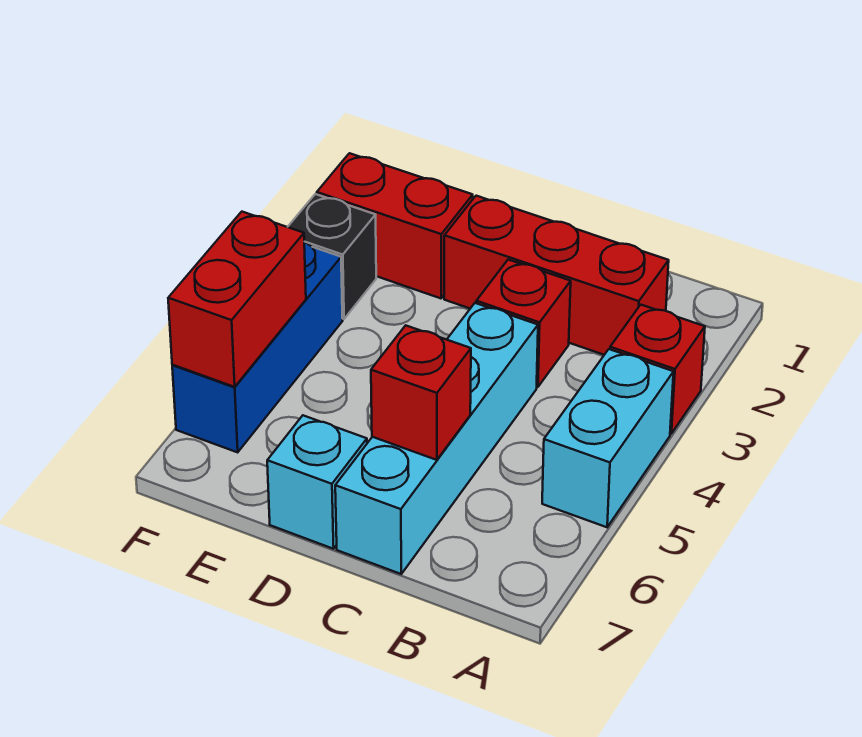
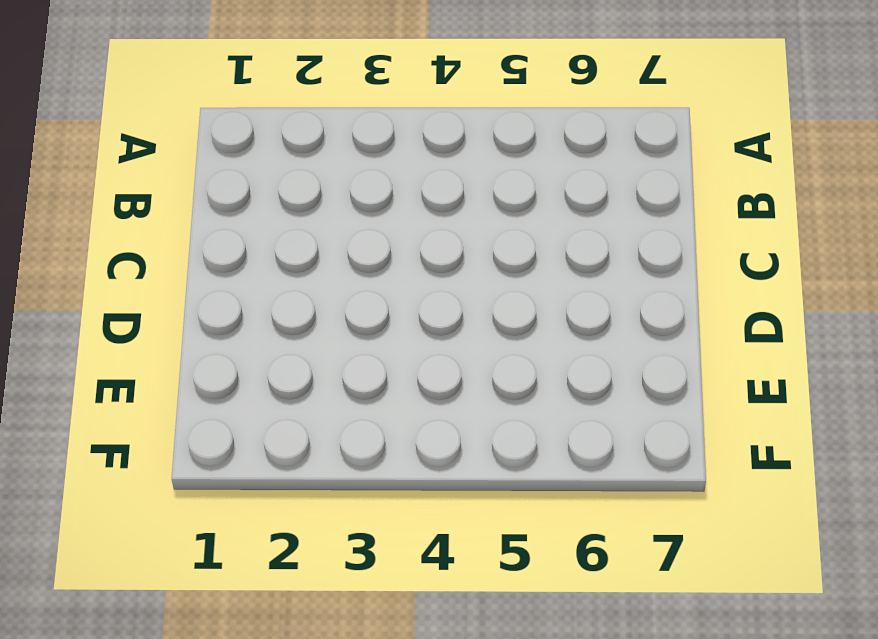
none -> red brick A3 level 1
none -> cyan brick A4:A5 level 1

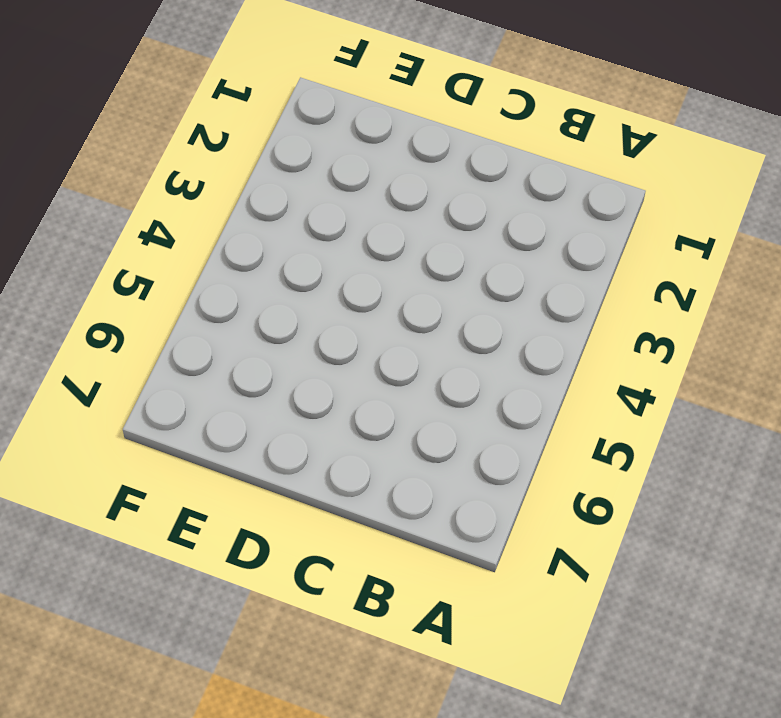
none -> red brick A3 level 1
none -> cyan brick A4:A5 level 1

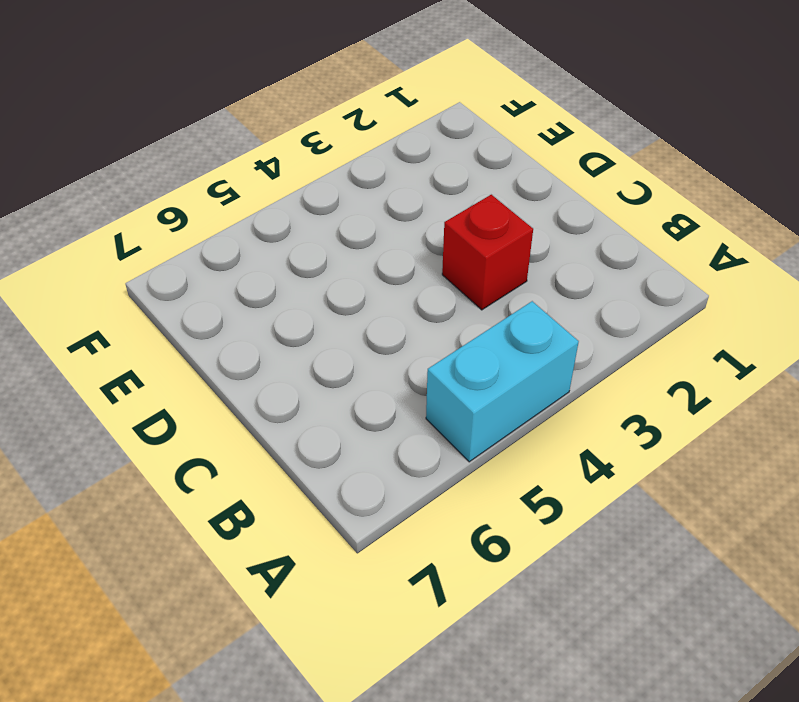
none -> red brick A3 level 1
none -> red brick B2:D2 level 1

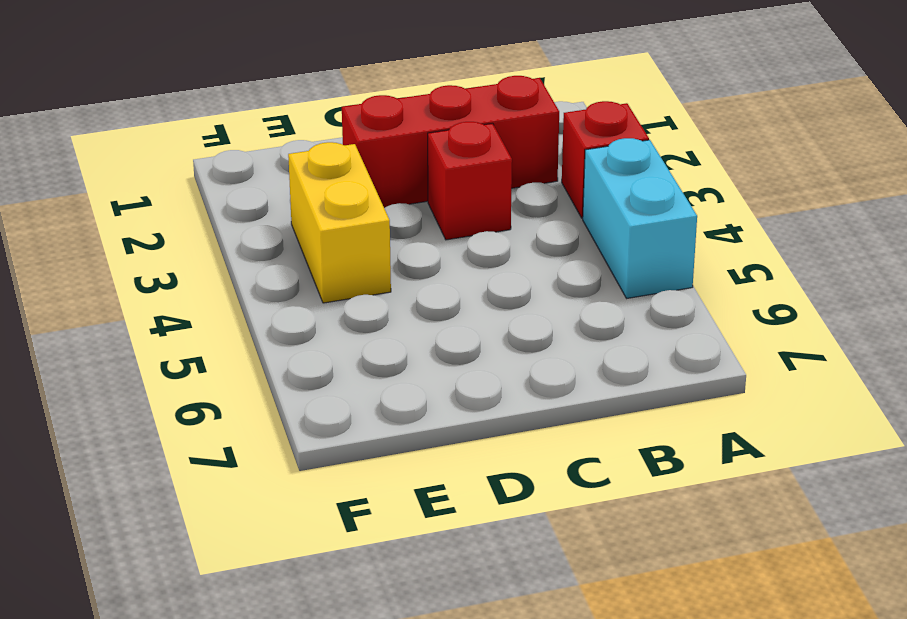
yellow brick E3:E4 level 1 -> none
none -> cyan brick C4:C7 level 1
none -> cyan brick D7 level 1

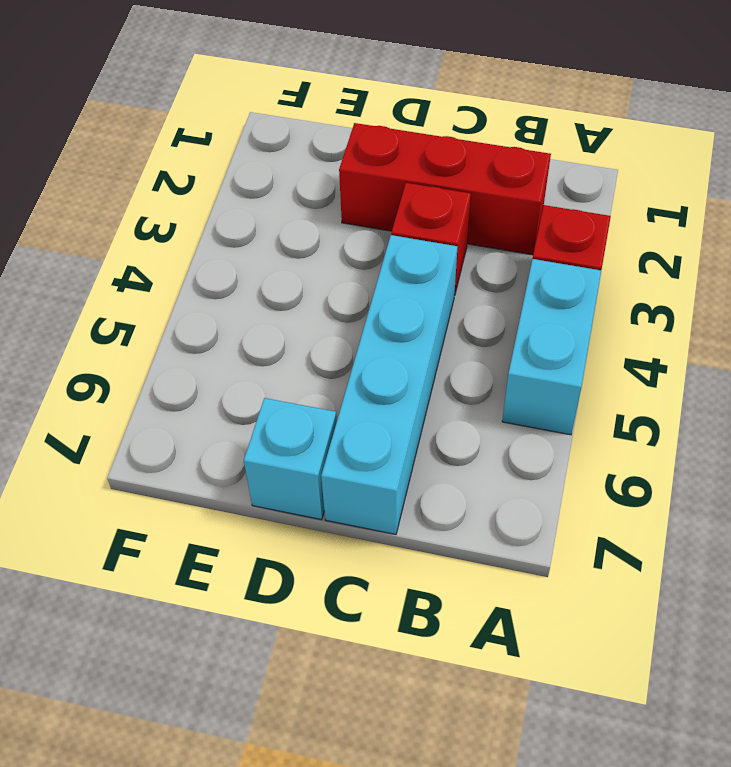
none -> red brick E2:F2 level 1
none -> black brick F3 level 1

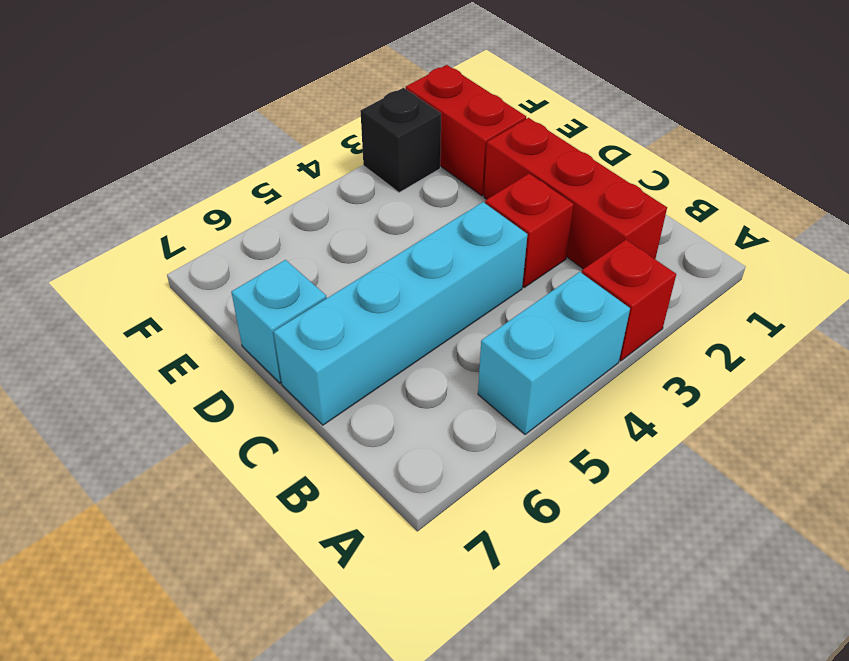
none -> blue brick F4:F6 level 1
none -> red brick C6 level 2

